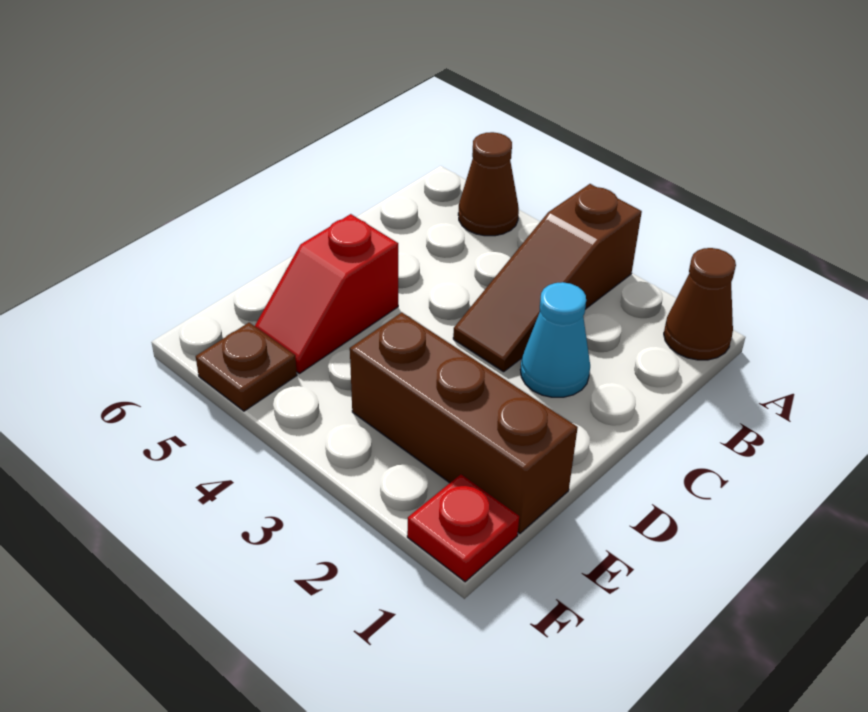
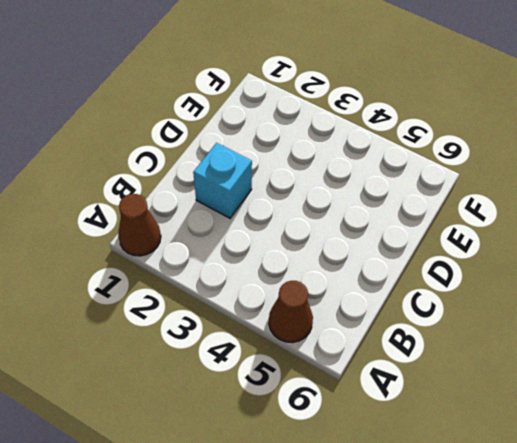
cyan brick C2 level 1 -> cyan cone C2 level 1
none -> brown slope A3:C3 level 1 top A
none -> red slope D5:E5 level 1 top D

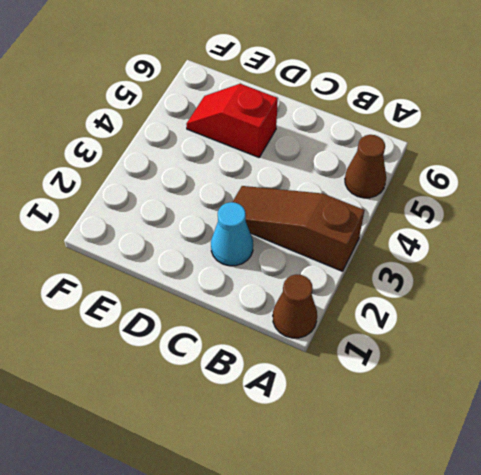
none -> brown brick E1:E3 level 1
none -> red plate F1 level 1

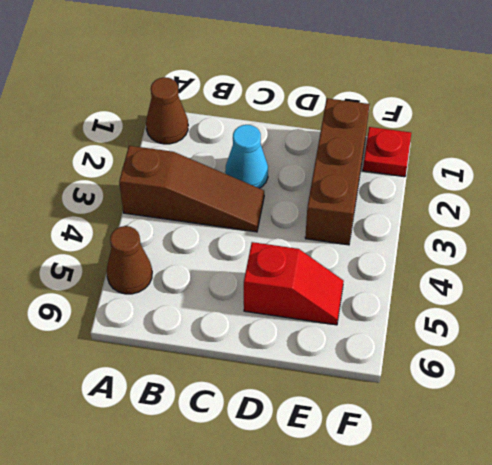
none -> brown plate F5 level 1

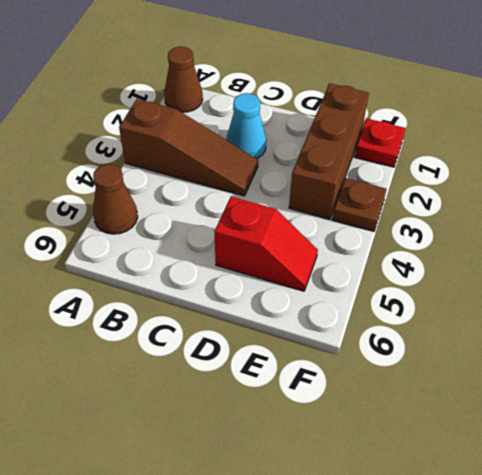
brown plate F3 level 1 -> brown plate F5 level 1

